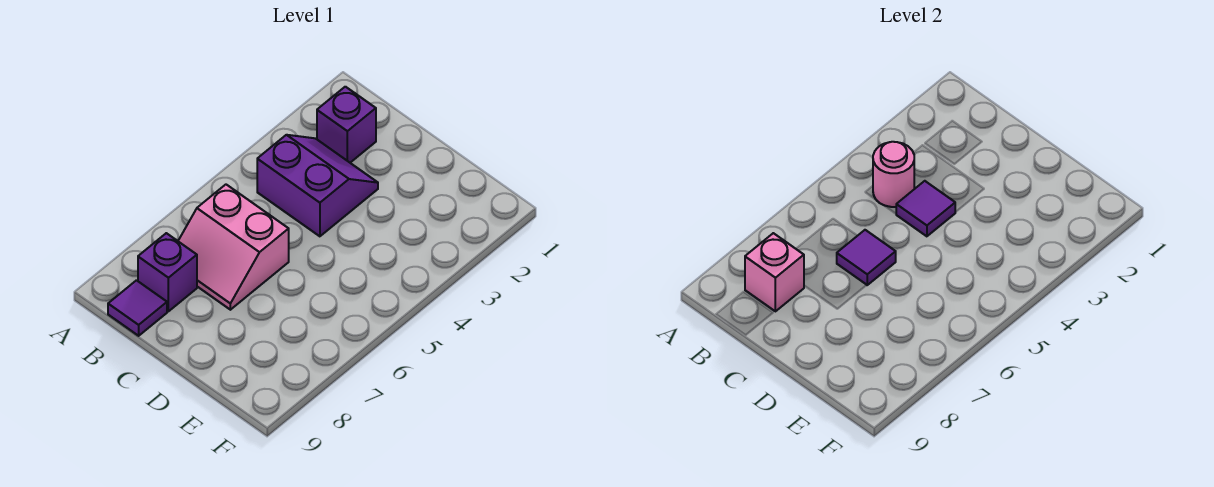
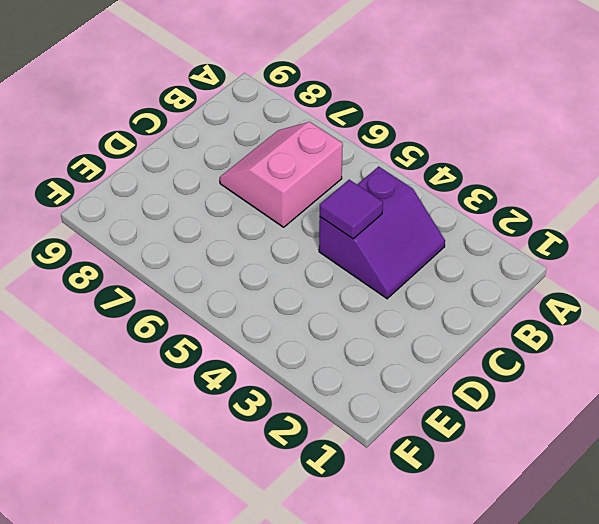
none -> purple brick B2 level 1
none -> purple brick B8 level 1

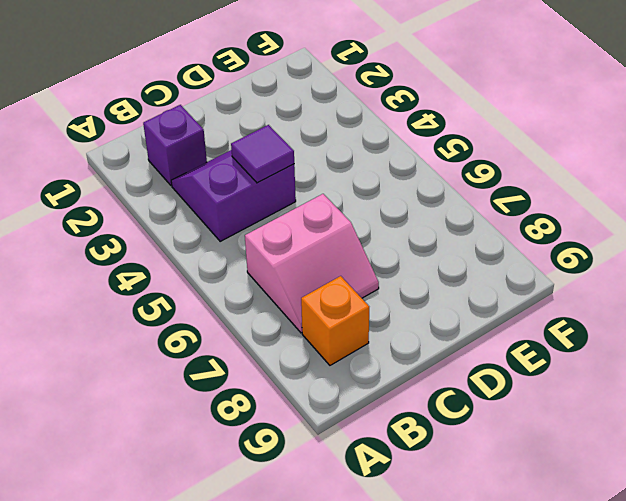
orange brick B8 level 1 -> purple brick B8 level 1
none -> purple tile B9 level 1
none -> pink round brick B4 level 2

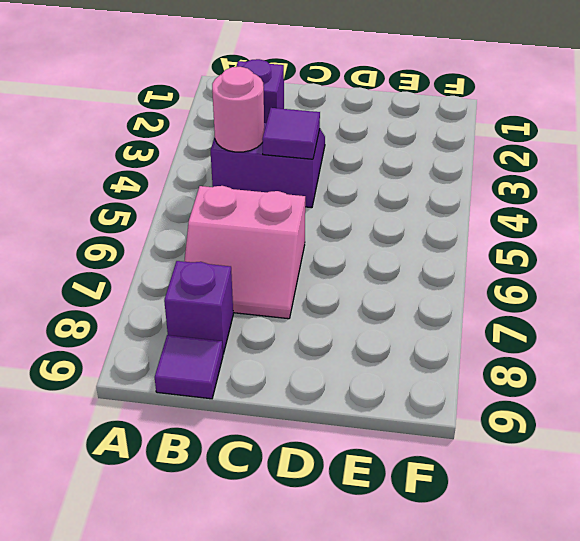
none -> pink brick B8 level 2
none -> purple tile C6 level 2

